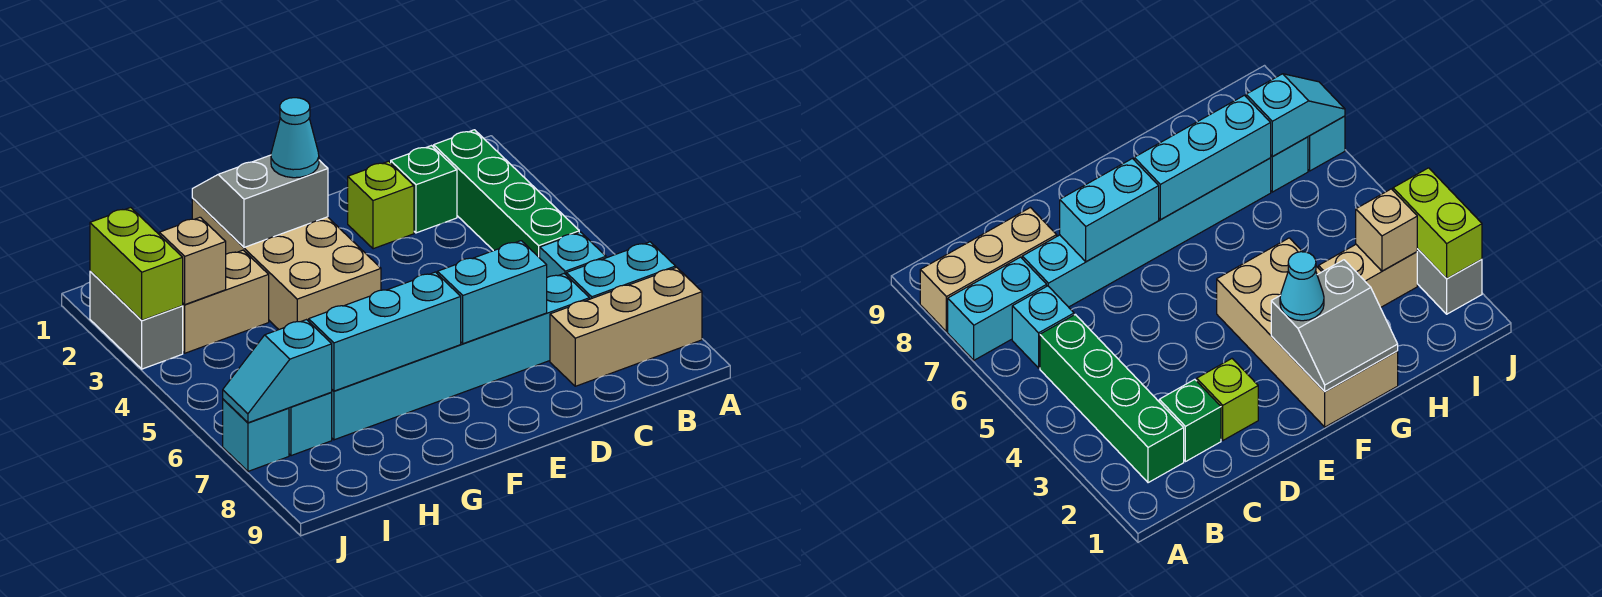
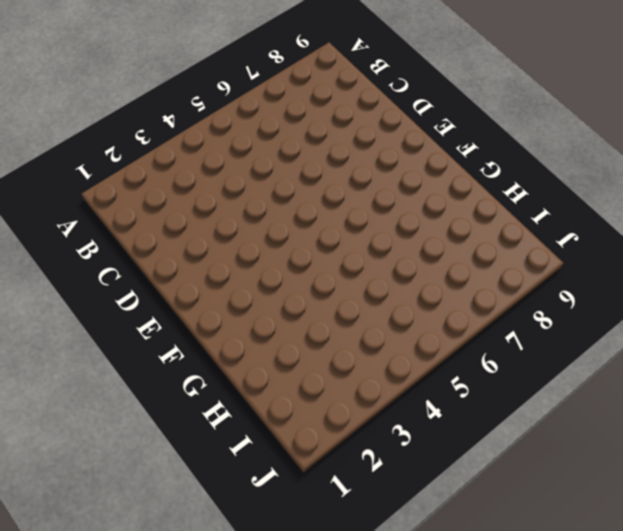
none -> cyan brick A7:B7 level 1
none -> tan brick A8:C8 level 1
none -> green brick B2:B5 level 1

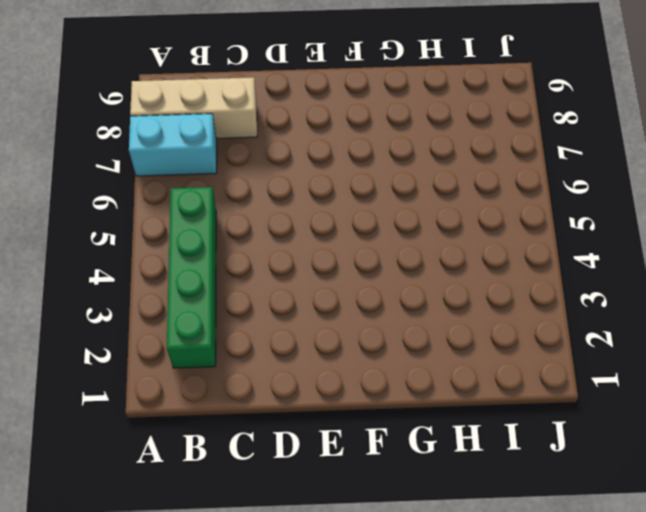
none -> cyan brick B6 level 1
none -> green brick C2 level 1
none -> cyan brick C7:H7 level 1

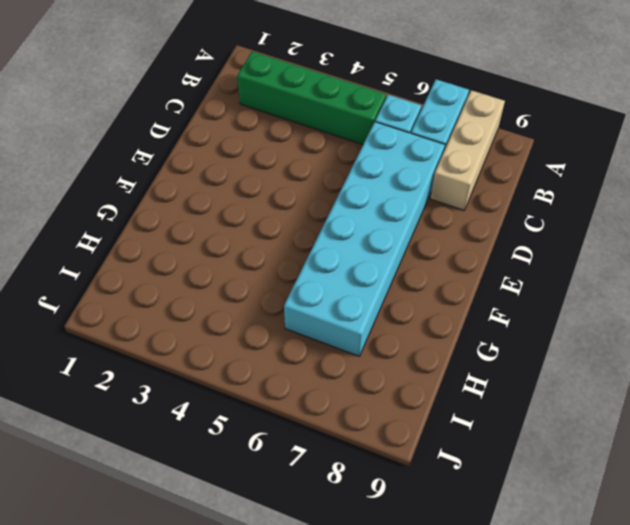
cyan brick C6:H7 level 1 -> cyan brick C7:H7 level 1
none -> green brick C2 level 1
none -> lime brick D2 level 1
none -> tan brick F1:G4 level 1

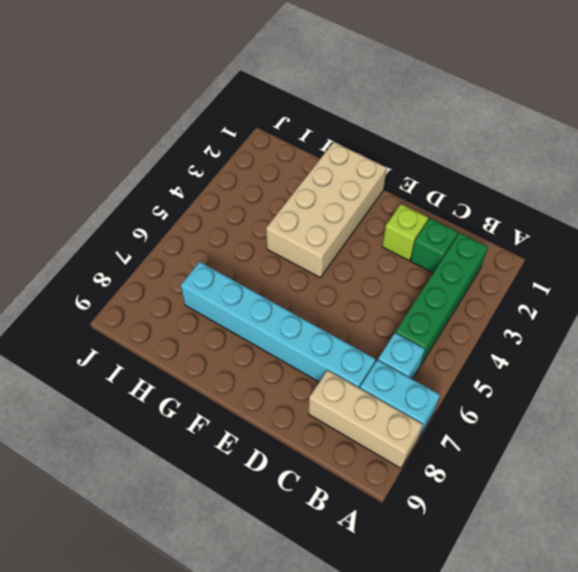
none -> tan brick H3:I3 level 1
none -> cyan brick I7 level 1
none -> grey brick J2:J3 level 1

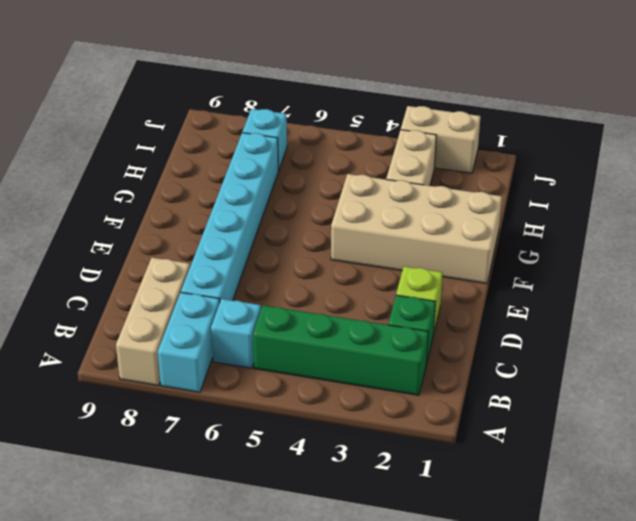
tan brick J2:J3 level 1 -> grey brick J2:J3 level 1
none -> cyan brick J7 level 1
none -> cyan brick D7:E7 level 2
none -> grey slope F1:G2 level 2 top 2

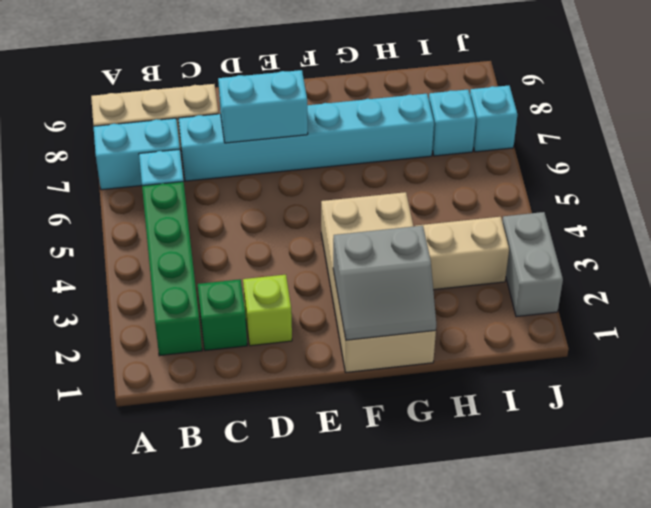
none -> cyan brick F7:H7 level 2
none -> tan brick I3 level 2
none -> cyan slope I7:J7 level 2 top I

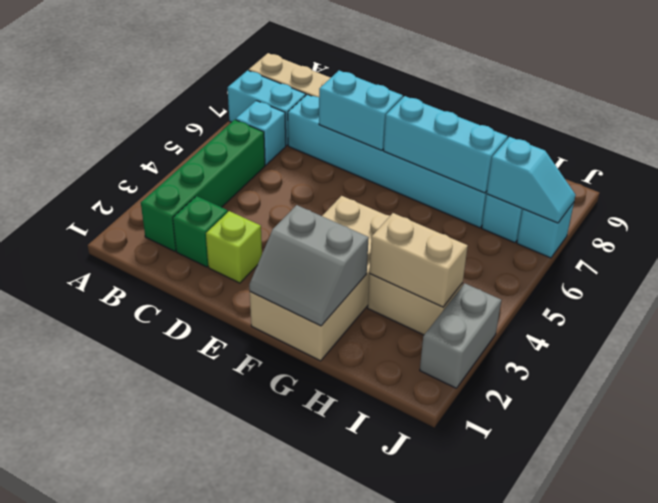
tan brick H3:I3 level 2 -> tan brick I3 level 2
none -> lime brick J2:J3 level 2
none -> cyan cone F2 level 3

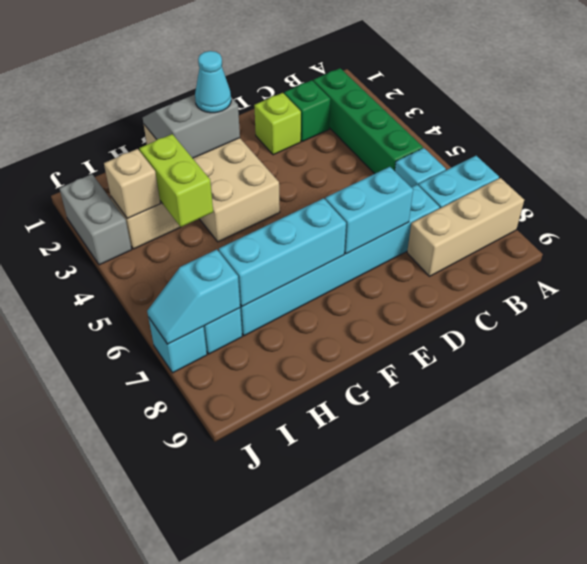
lime brick H3:H4 level 2 -> lime brick J2:J3 level 2

